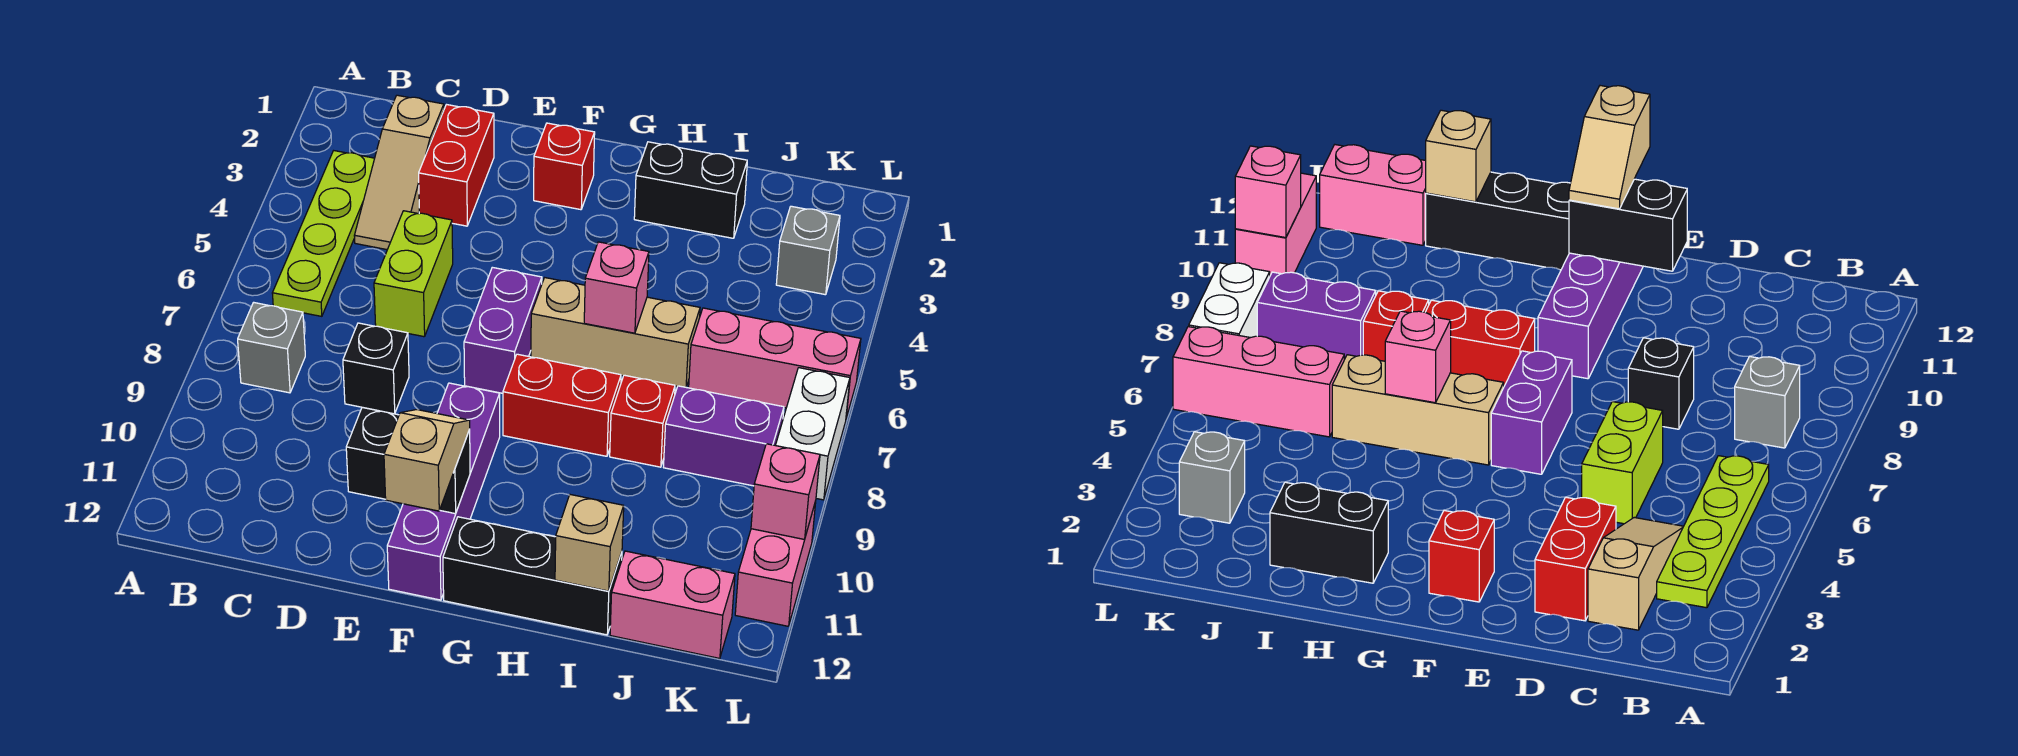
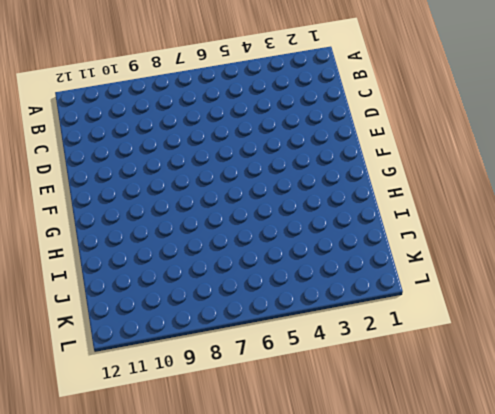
none -> lime plate B3:B6 level 1
none -> grey brick B8 level 1
none -> tan slope C2:C4 level 1 top 2

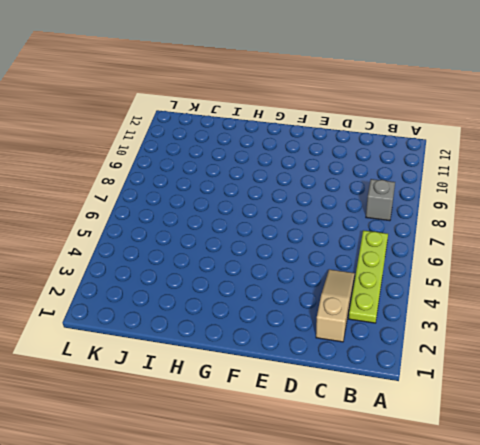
none -> red brick D2:D3 level 1
none -> lime brick D5:D6 level 1
none -> black brick D8 level 1

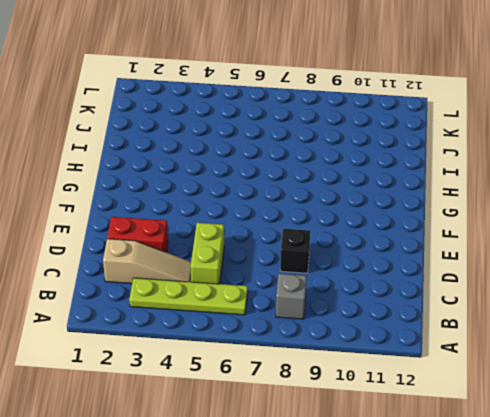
lime brick C5:D5 level 1 -> lime brick D5:D6 level 1
none -> red brick F2 level 1
none -> purple brick F6:F7 level 1
none -> purple brick F9:F12 level 1

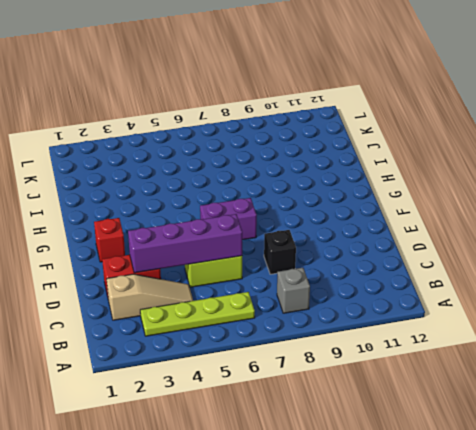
purple brick D3:D6 level 2 -> purple brick F9:F12 level 1
none -> tan brick G6:I6 level 1
none -> red brick G8:H8 level 1
none -> black brick G12:I12 level 1

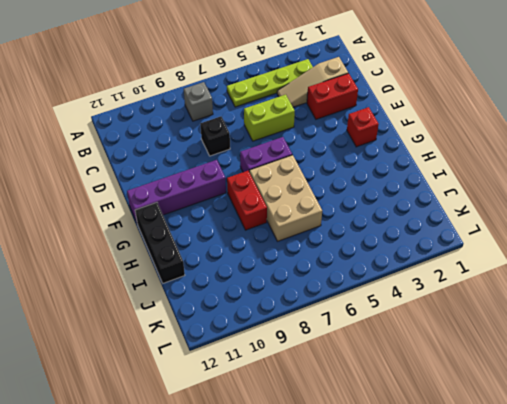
tan brick G6:I7 level 1 -> tan brick G6:I6 level 1
none -> black brick H2:I2 level 1
none -> red brick I8 level 1
none -> pink brick J6:L6 level 1

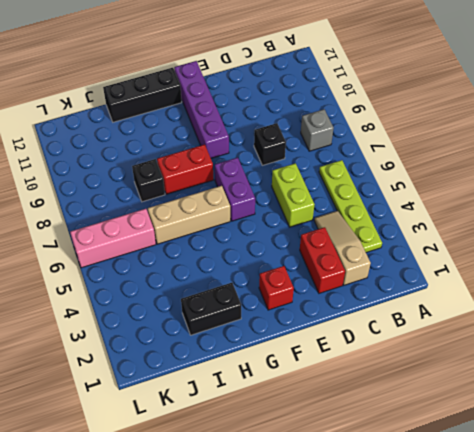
black brick I8 level 1 -> red brick I8 level 1
none -> purple brick J8:K8 level 1
none -> pink brick J12:K12 level 1
none -> grey brick K3 level 1

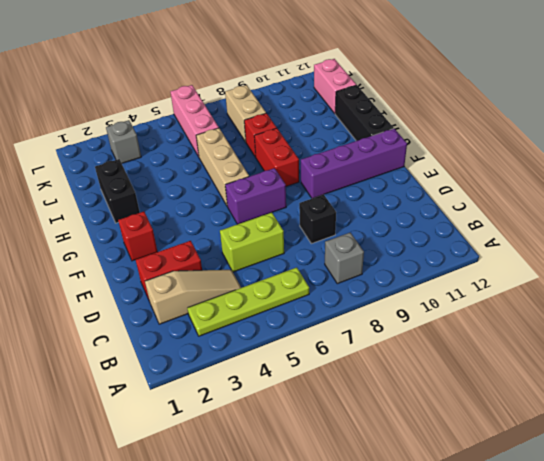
tan brick J8:K8 level 1 -> purple brick J8:K8 level 1
none -> white brick L7:L8 level 1
none -> pink brick L10:L11 level 1
none -> black brick E11:F11 level 2

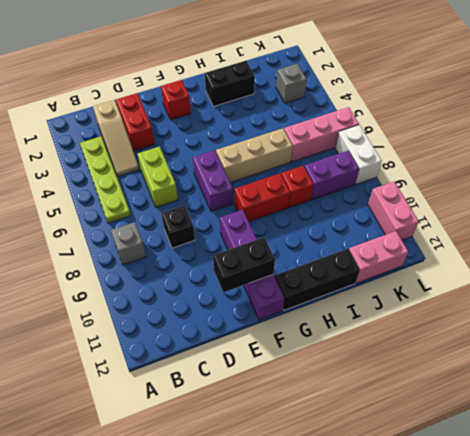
none -> pink brick H6 level 2
none -> tan brick I12 level 2
none -> pink brick L10 level 2

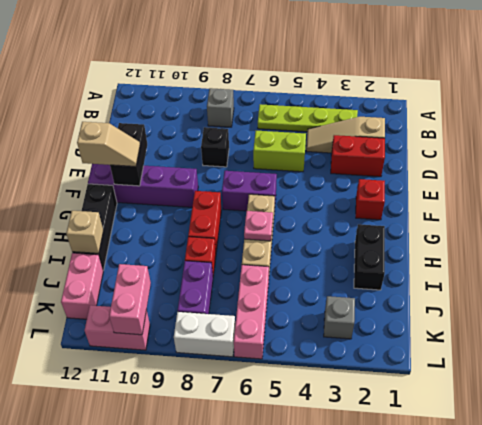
pink plate H6 level 2 -> pink brick H6 level 2
pink brick K10:L10 level 2 -> pink brick L10 level 2

